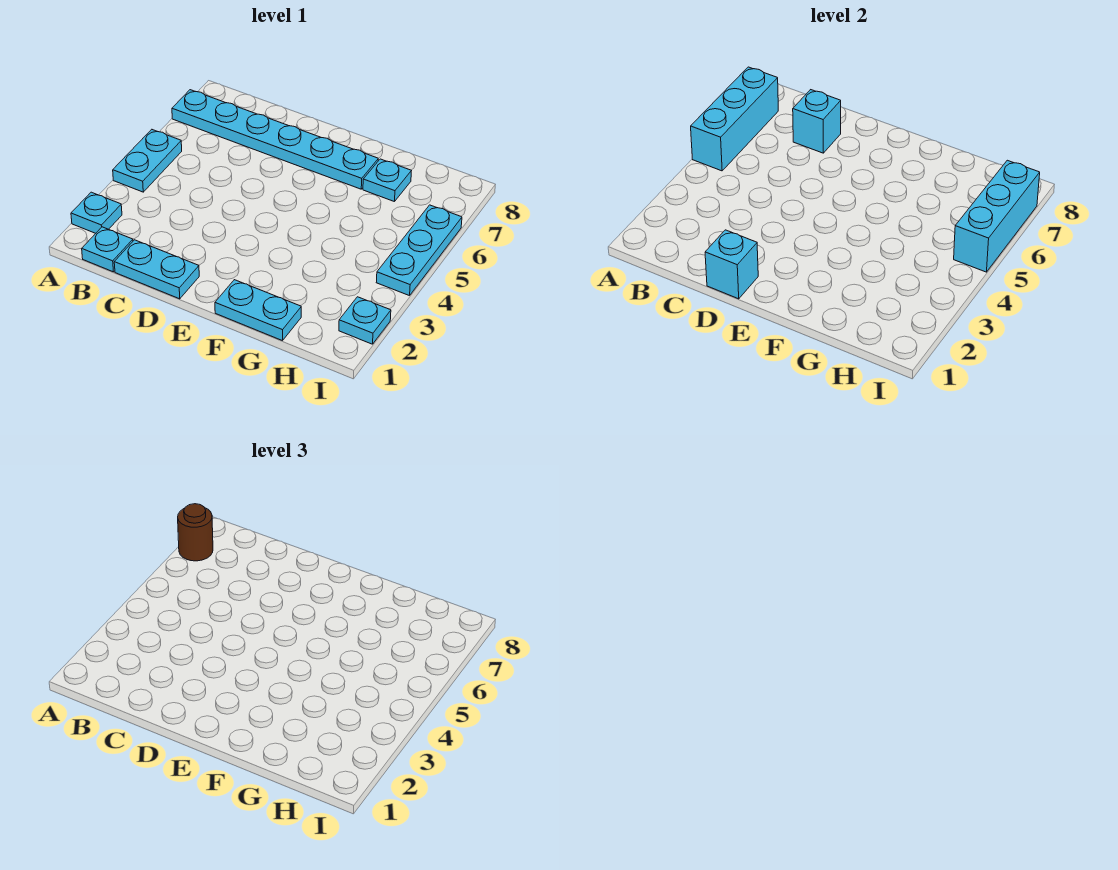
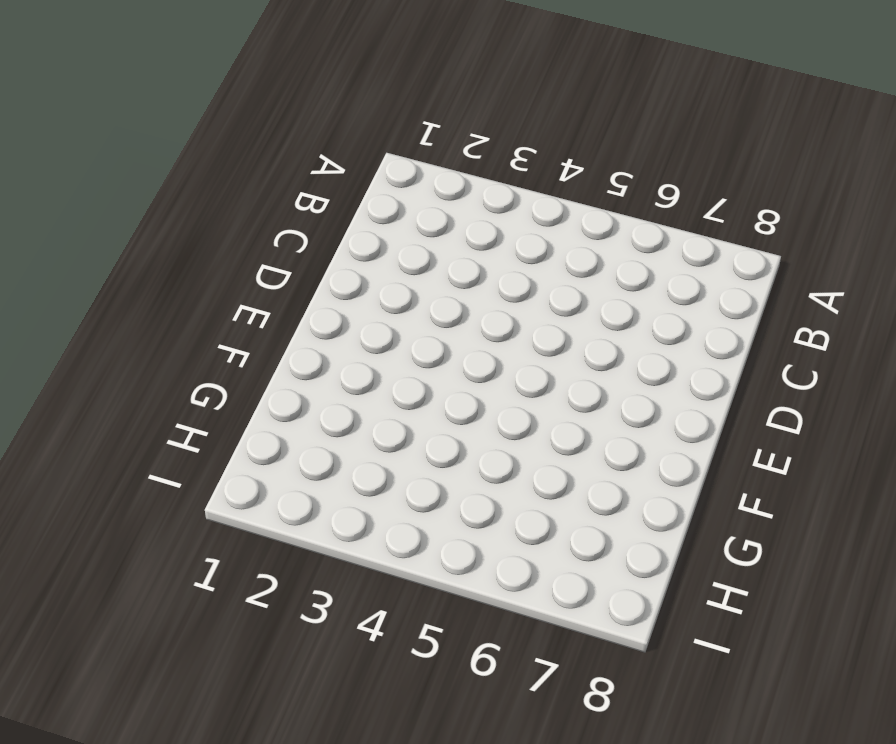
none -> cyan plate A2 level 1
none -> cyan plate A4:A5 level 1
none -> cyan plate A7:F7 level 1

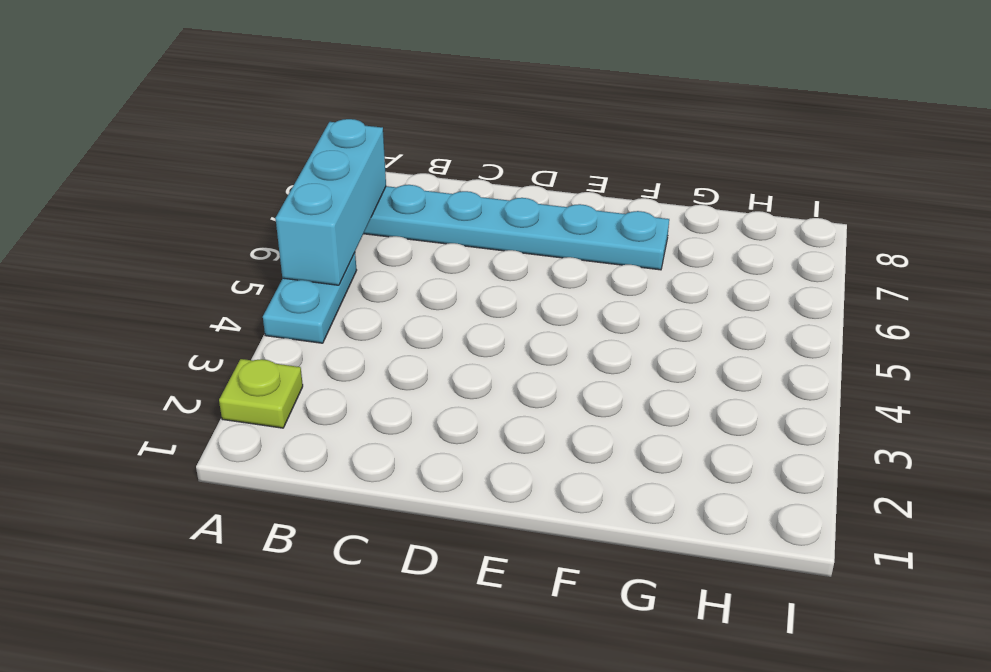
lime plate A2 level 1 -> cyan plate A2 level 1
none -> cyan plate B1 level 1
none -> cyan plate C1:D1 level 1
none -> cyan plate F1:G1 level 1

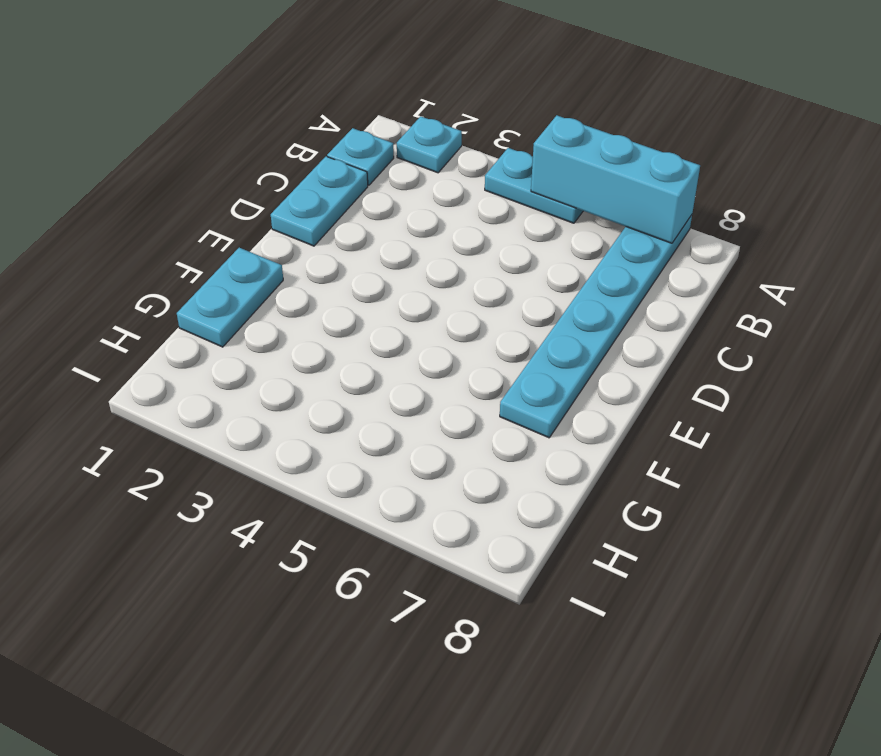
none -> cyan plate G7 level 1
none -> cyan plate I2 level 1
none -> cyan plate I4:I6 level 1

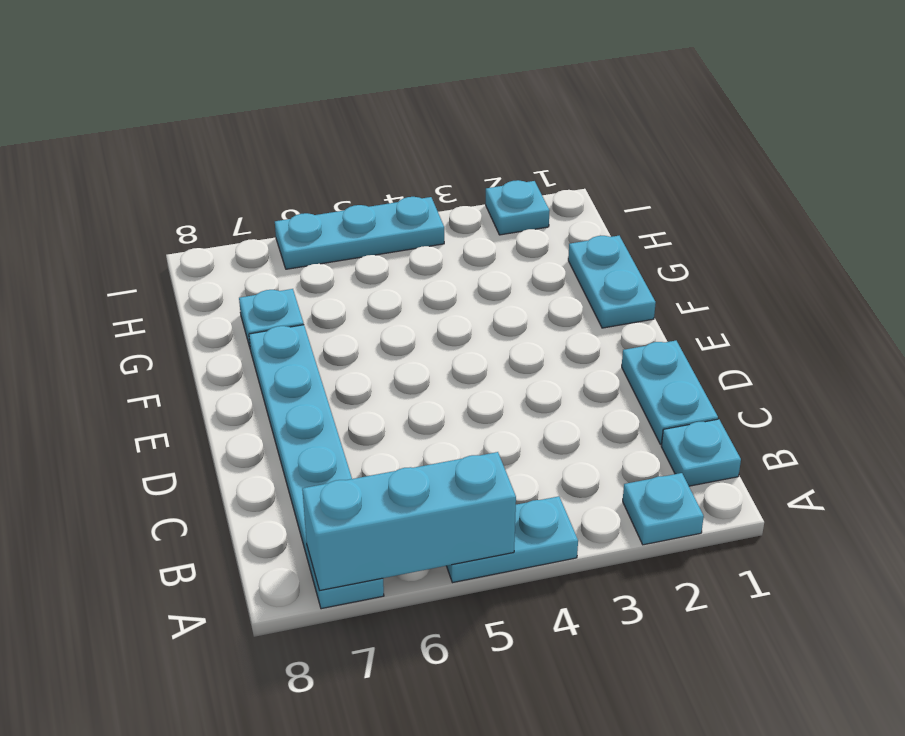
none -> cyan brick C7 level 2
none -> cyan brick D1 level 2
none -> cyan brick I5:I7 level 2

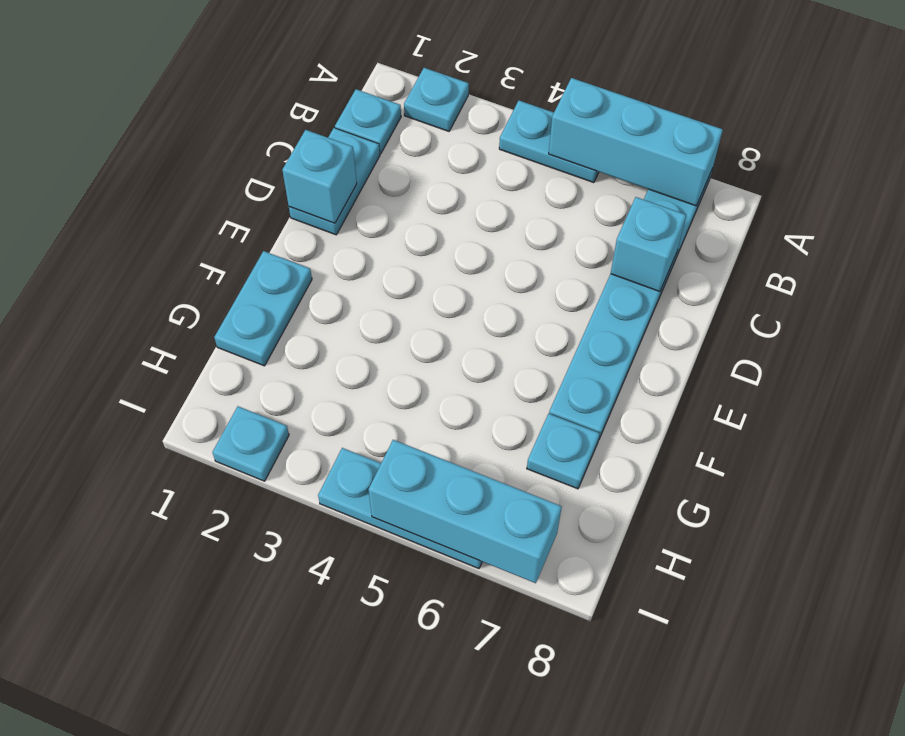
none -> brown round brick A7 level 3

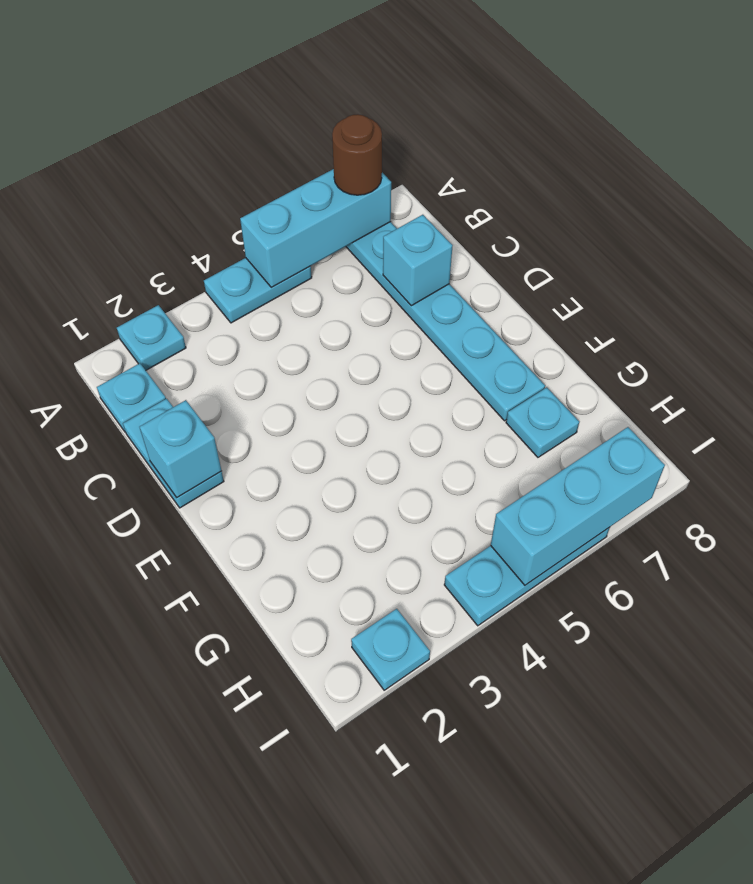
none -> cyan plate F1:G1 level 1

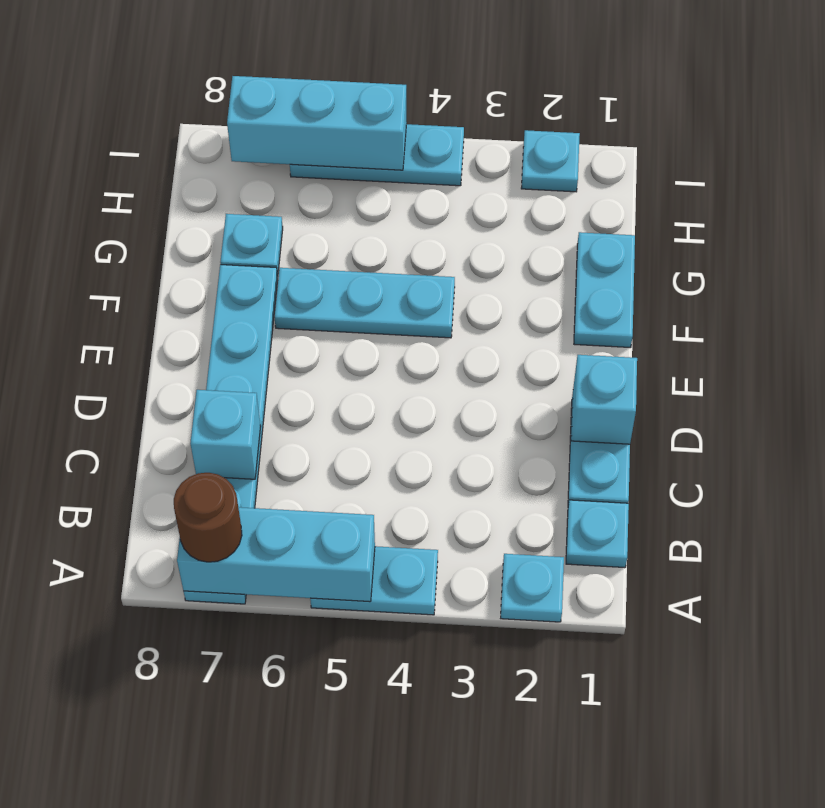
cyan plate F4:F6 level 1 -> none

